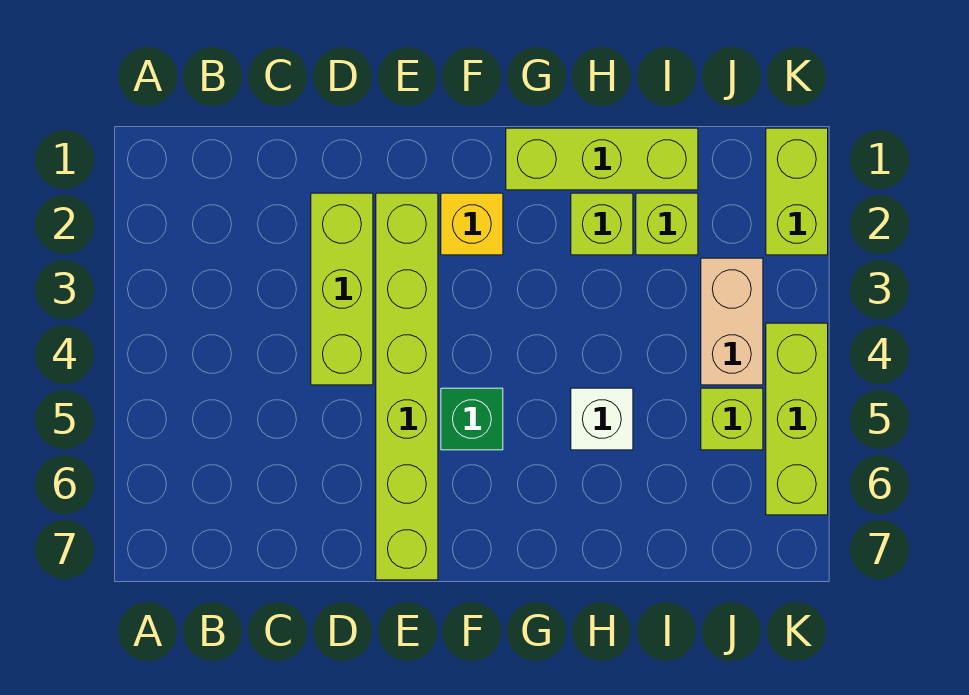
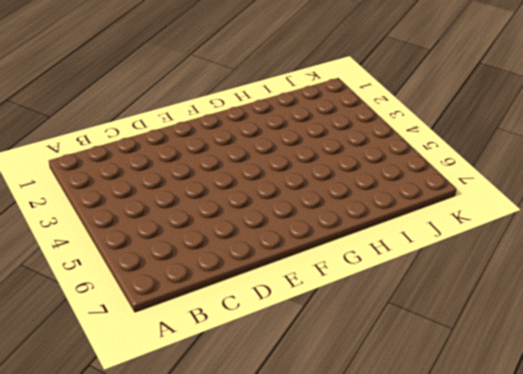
none -> lime brick D2:D4 level 1
none -> lime brick E2:E7 level 1
none -> yellow brick F2 level 1

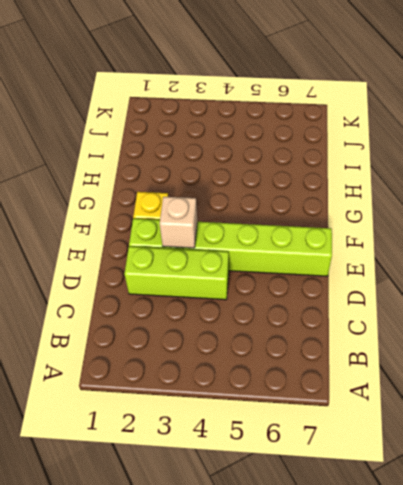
tan brick E3 level 2 -> none
none -> green brick F5 level 1
none -> lime brick G1:I1 level 1
none -> lime brick H2 level 1

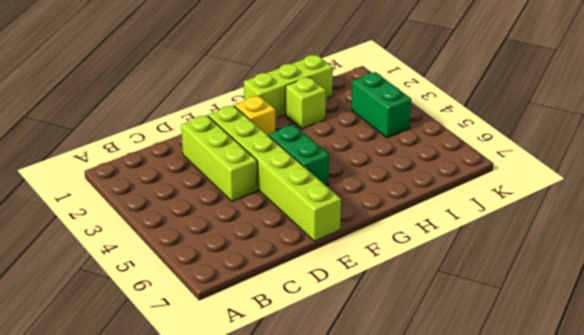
green brick F4:F5 level 1 -> green brick F5 level 1
green brick J3:J4 level 1 -> tan brick J3:J4 level 1
none -> white brick H5 level 1
none -> lime brick I2 level 1
none -> lime brick J5 level 1

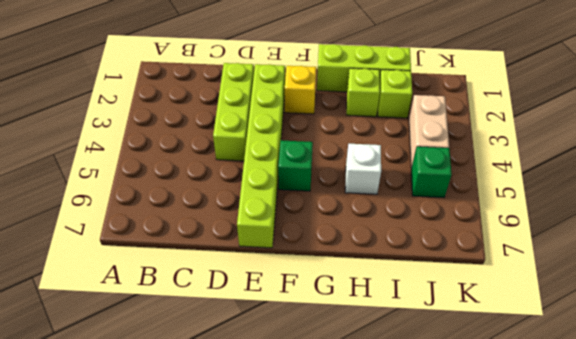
green brick J5 level 1 -> lime brick J5 level 1
none -> lime brick K1:K2 level 1
none -> lime brick K4:K6 level 1

